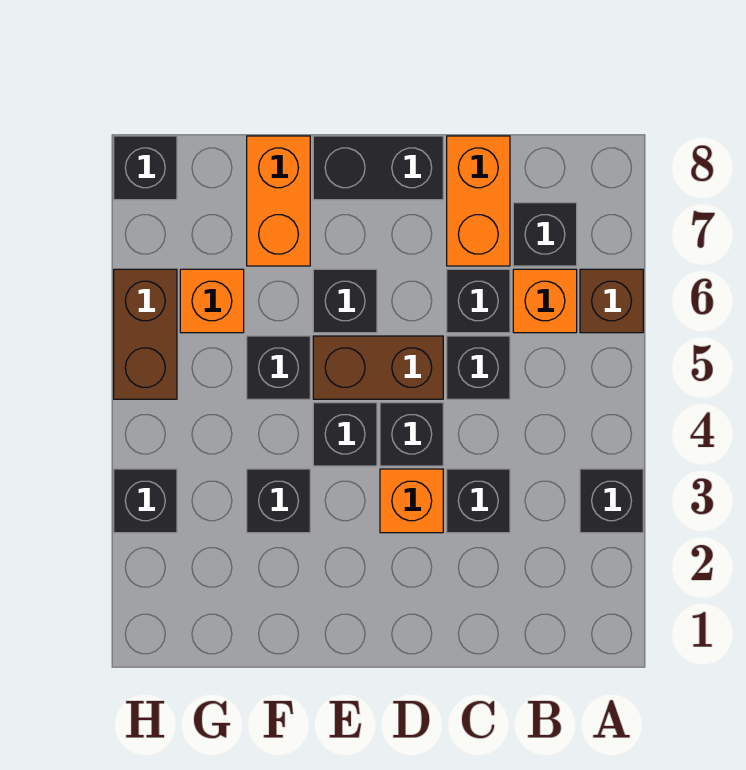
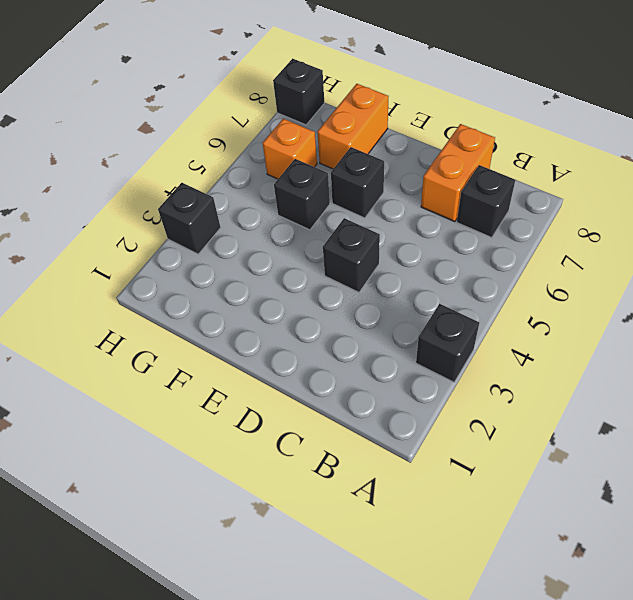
none -> brown brick A6 level 1
none -> orange brick B6 level 1
none -> black brick C3 level 1

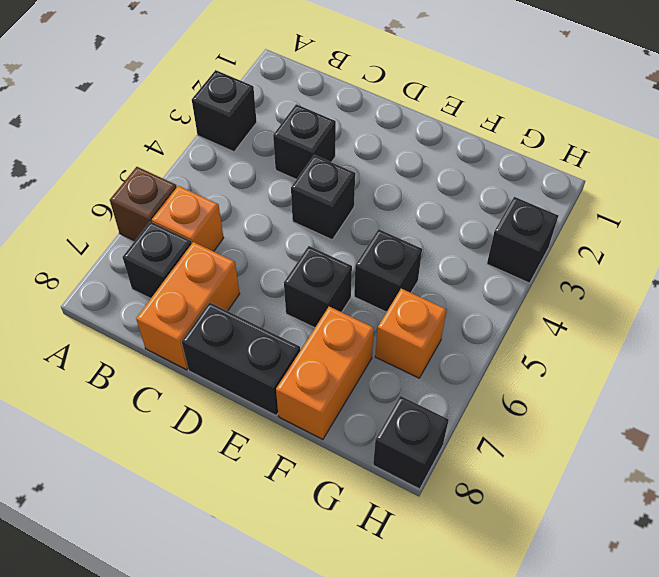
none -> black brick C5 level 1
none -> black brick C6 level 1
none -> orange brick D3 level 1

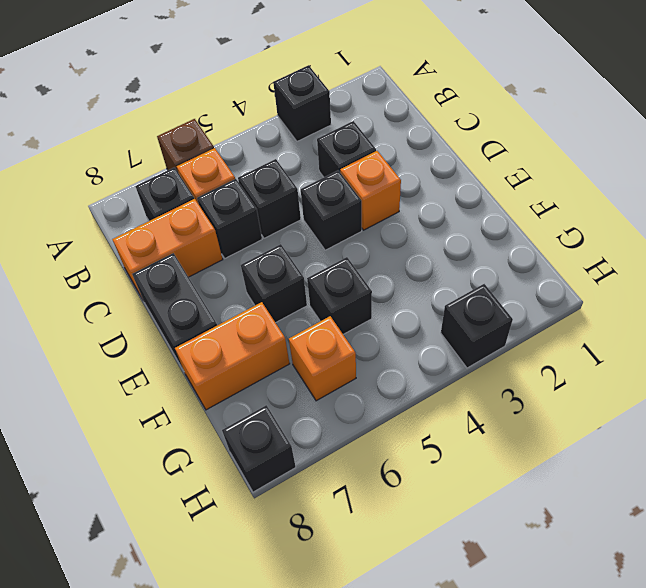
none -> brown brick D5:E5 level 1
none -> black brick E4 level 1
none -> black brick F3 level 1

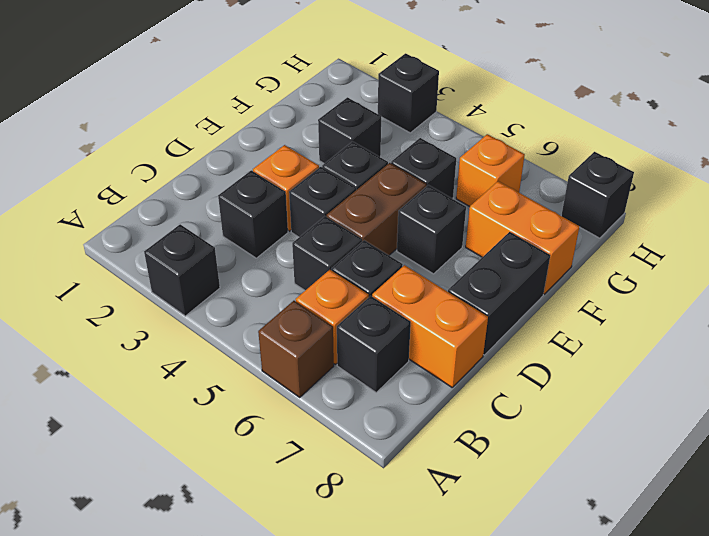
none -> brown brick H5:H6 level 1

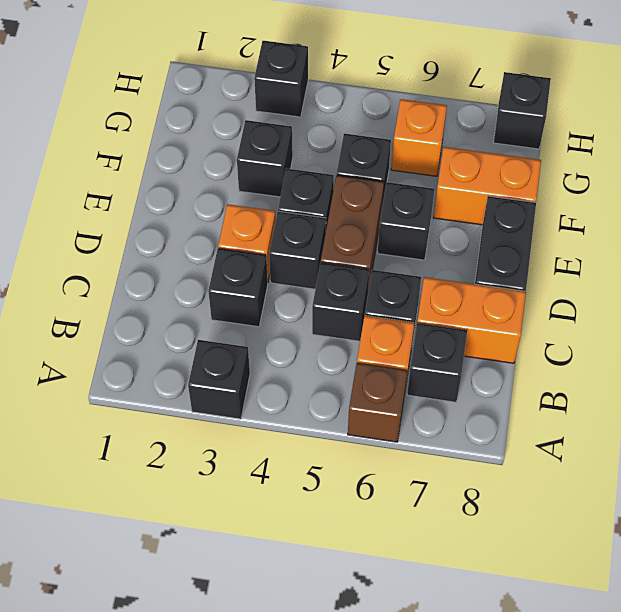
none -> brown brick H5:H6 level 1

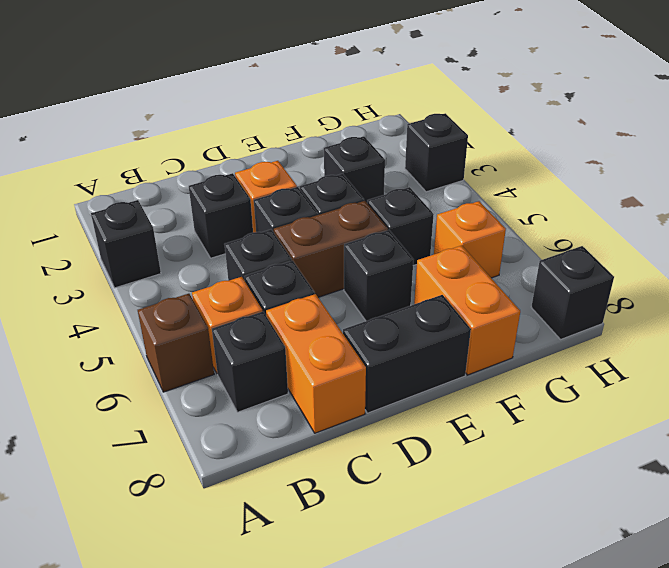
none -> brown brick H5:H6 level 1

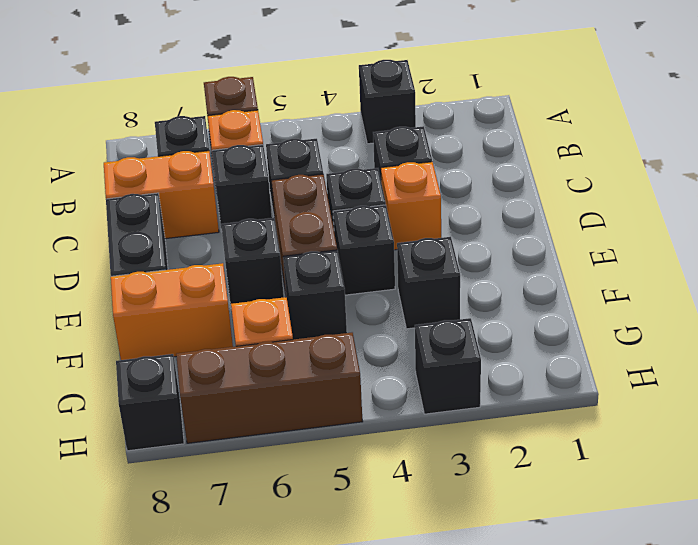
brown brick H5:H7 level 1 -> brown brick H5:H6 level 1

